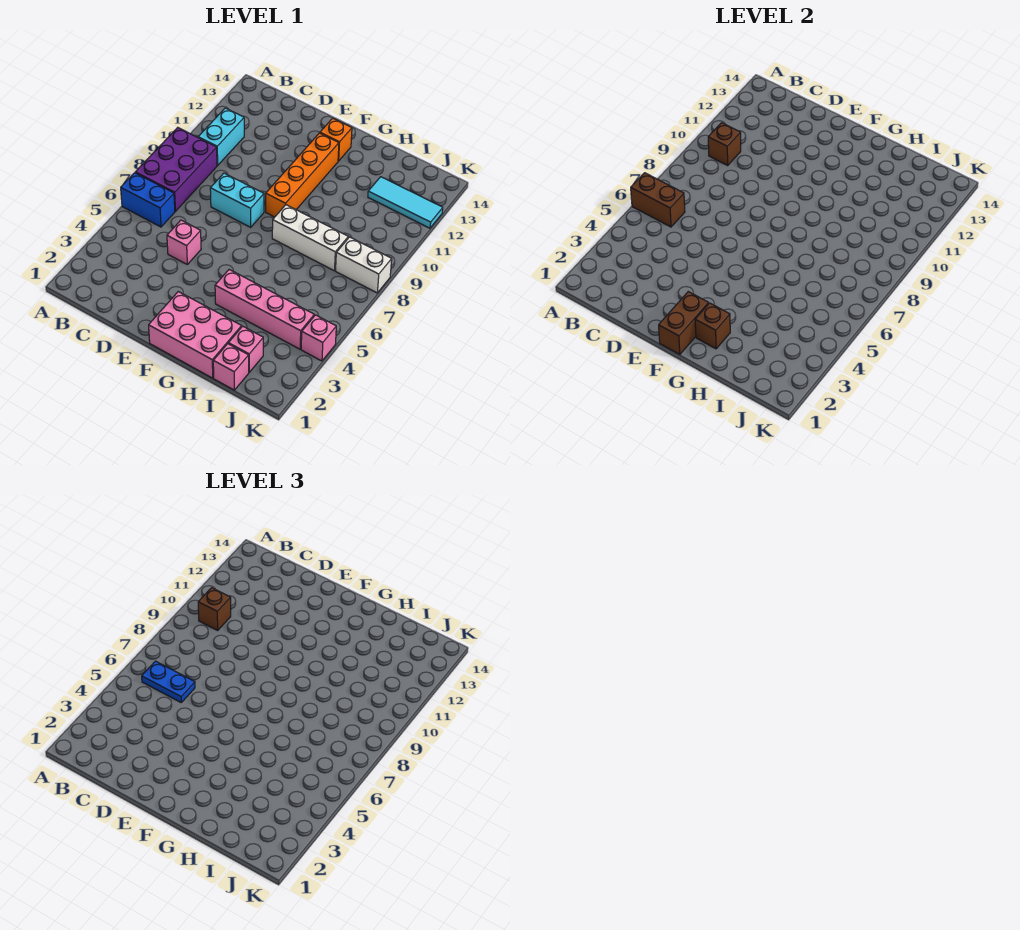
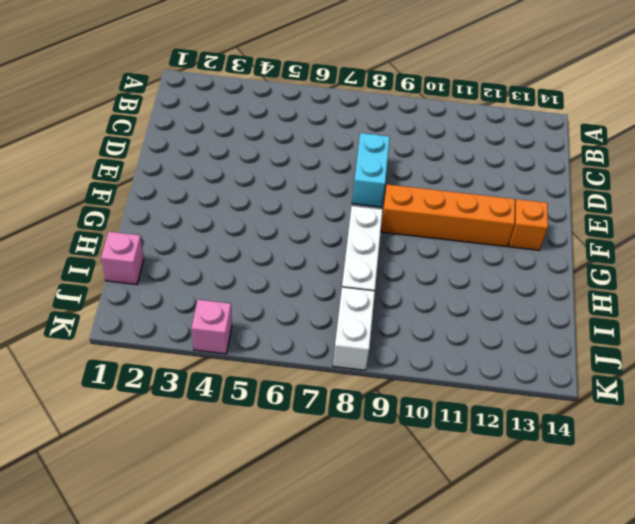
none -> blue brick A6:B6 level 1
none -> purple brick A7:B9 level 1
none -> cyan brick B10:B11 level 1

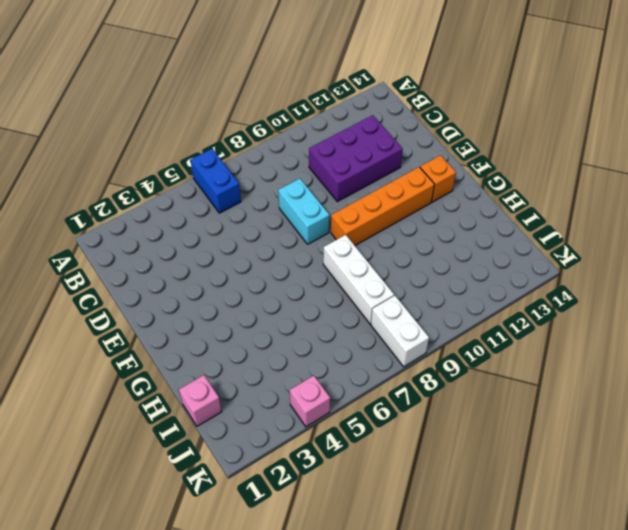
purple brick C10:D12 level 1 -> purple brick A7:B9 level 1
none -> cyan brick B10:B11 level 1
none -> pink brick D5 level 1
none -> pink brick F1:H2 level 1

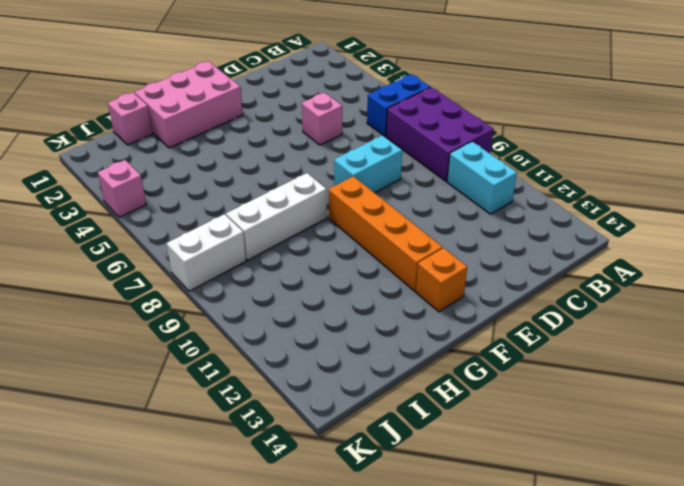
none -> pink brick G4:J4 level 1
none -> pink brick I2 level 1
none -> cyan tile I12:K12 level 1

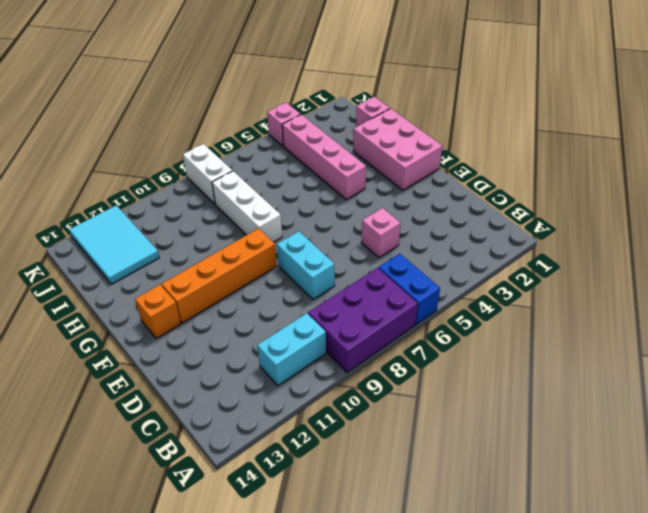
cyan tile I12:K13 level 1 -> cyan tile I12:K12 level 1
none -> pink brick I2 level 1
none -> brown brick A6:B6 level 2
none -> brown brick B10 level 2

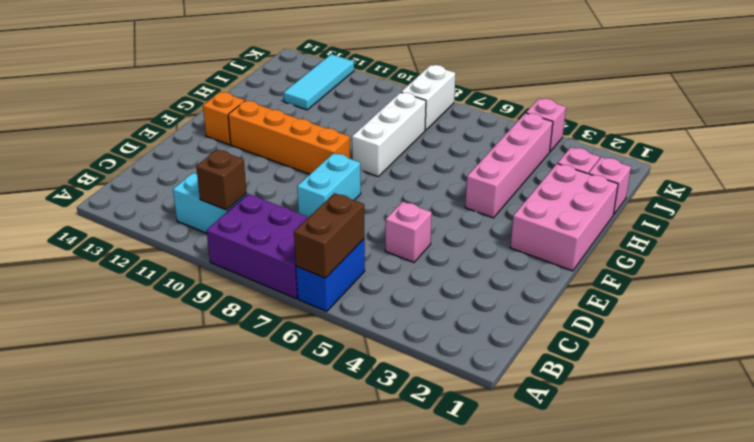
none -> brown brick F1:F2 level 2
none -> brown brick G2 level 2
none -> blue plate B6:C6 level 3

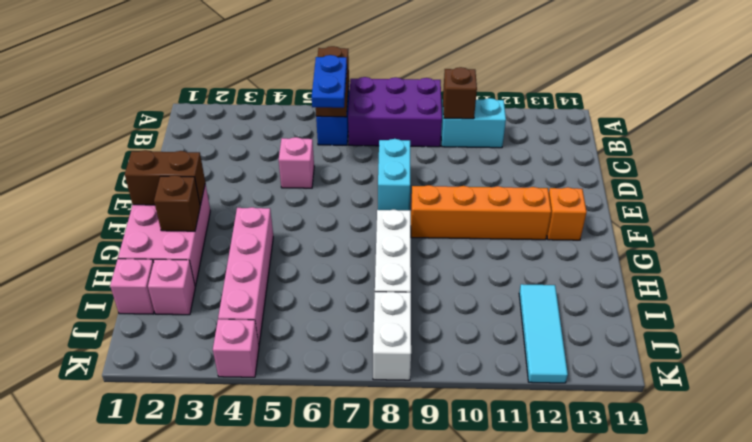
none -> brown brick B10 level 3

